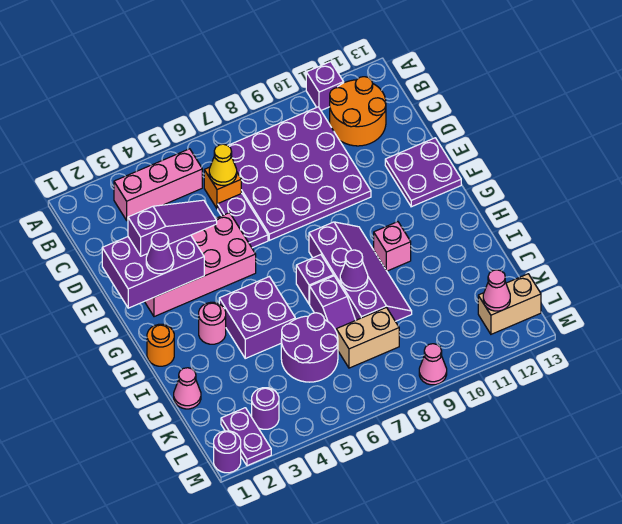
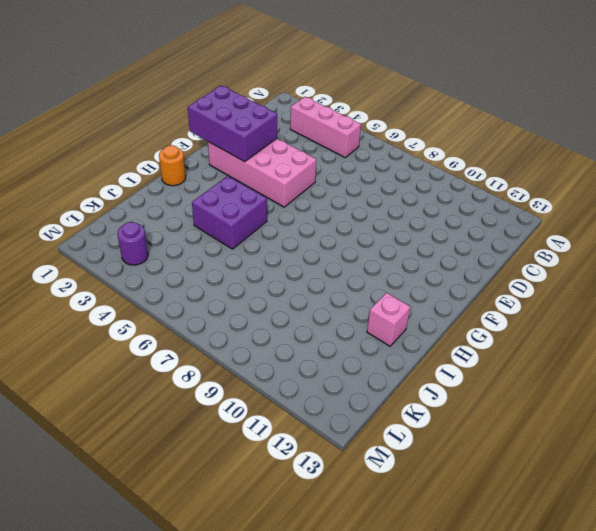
pink brick I12 level 1 -> pink brick H10 level 1
none -> purple brick A11 level 1
none -> purple plate B7:E10 level 1
none -> orange round brick B11:C12 level 1

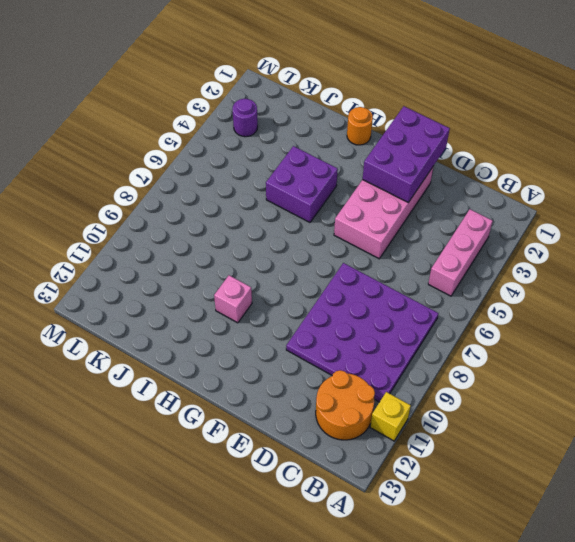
yellow brick A11 level 1 -> purple brick A11 level 1
none -> orange brick C6 level 1
none -> purple plate D6:E6 level 1
none -> purple plate E12:F13 level 1

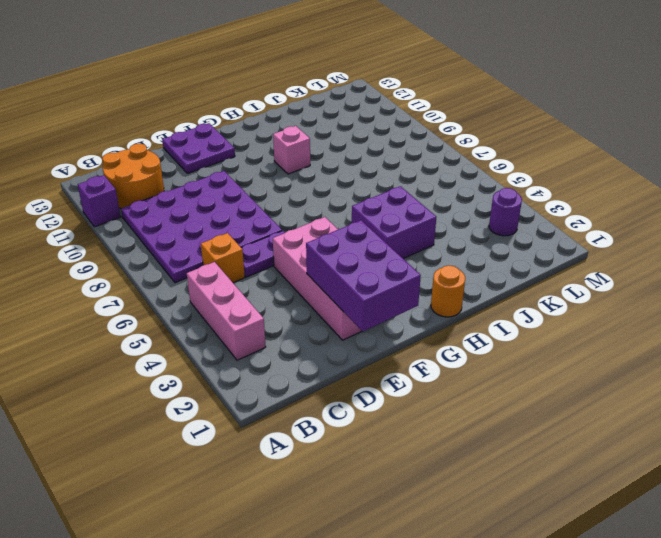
none -> purple slope G8:J9 level 1 top 8
none -> pink round brick H3 level 1
none -> purple brick H7 level 1

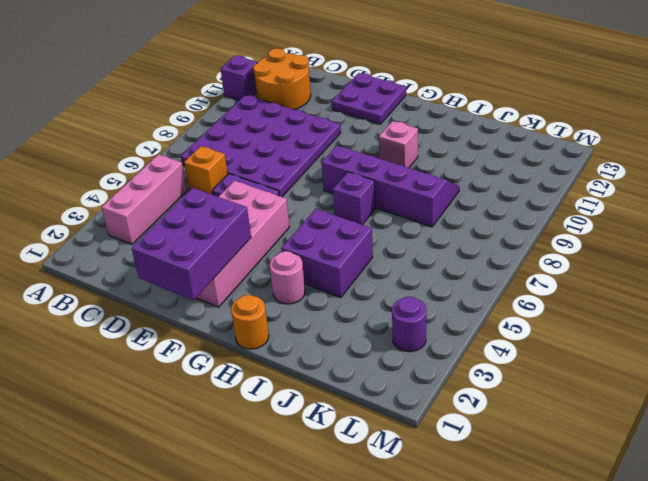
none -> purple slope I7:J7 level 1 top I
none -> pink cone J1 level 1
none -> purple round brick J5:K6 level 1

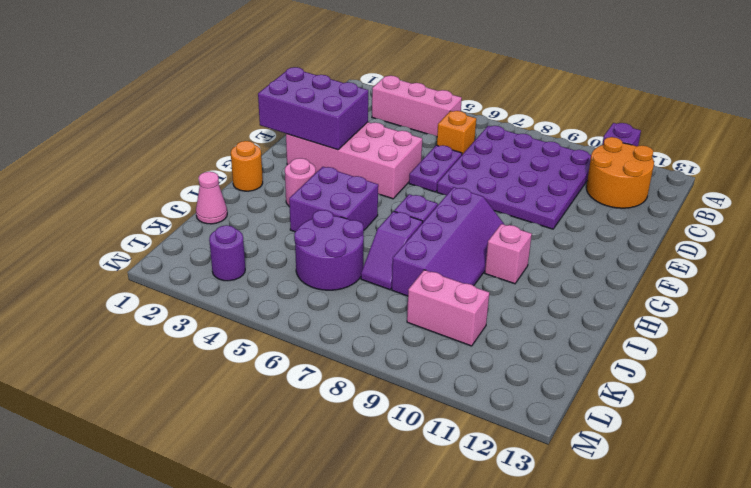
pink brick K9:K10 level 1 -> none
none -> purple plate E12:F13 level 1
none -> tan brick K7:K8 level 1
none -> purple plate L2:M2 level 1

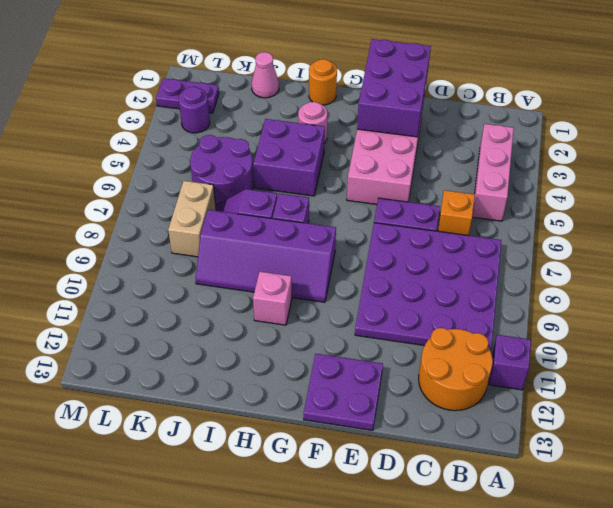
none -> tan brick L12:L13 level 1
none -> purple round brick M1 level 1
none -> pink cone M9 level 1

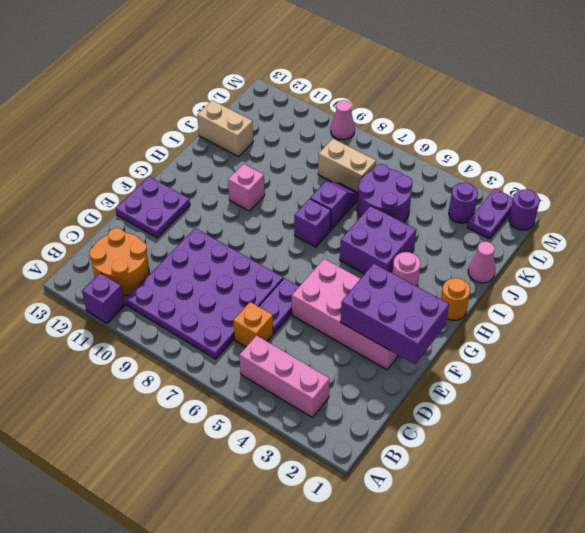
tan brick J12:J13 level 1 -> tan brick L12:L13 level 1
none -> purple slope G8:J9 level 1 top 8
none -> yellow cone C6 level 2
none -> purple cone I8 level 2

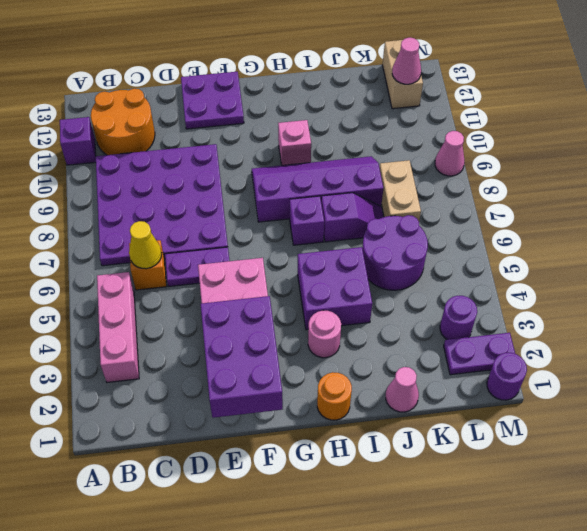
none -> purple cone I8 level 2
none -> purple slope E2:E4 level 3 top 2
none -> purple cone F2 level 3

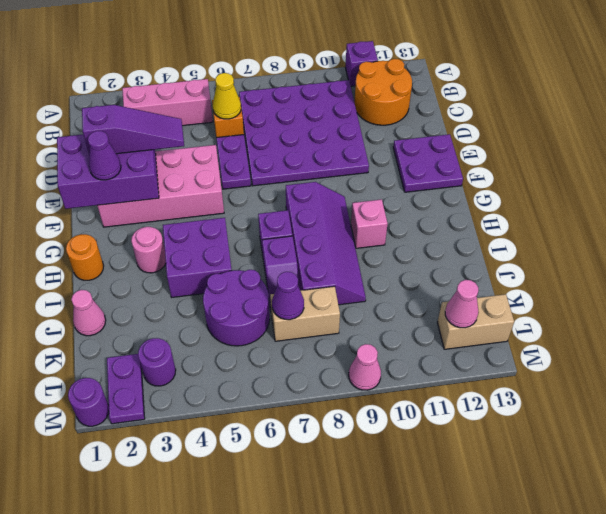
purple cone K7 level 2 -> purple cone I8 level 2

